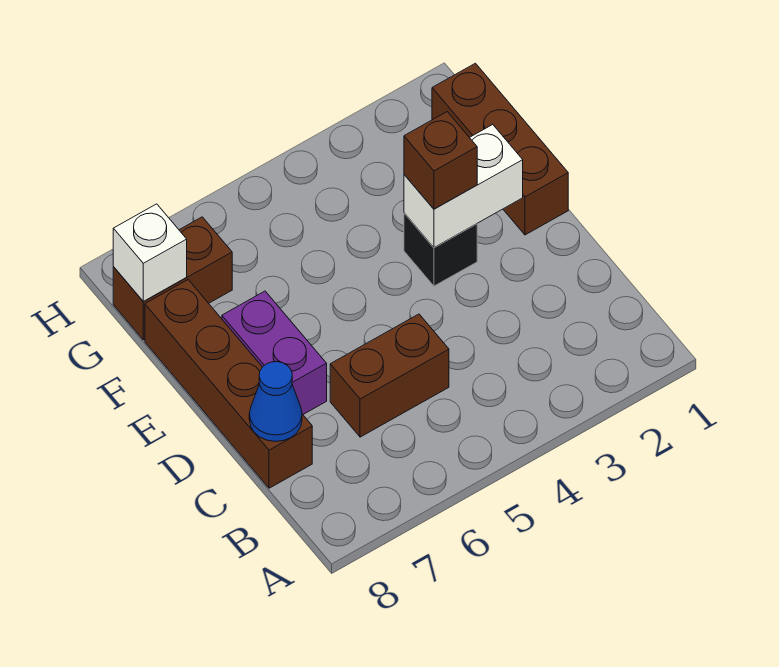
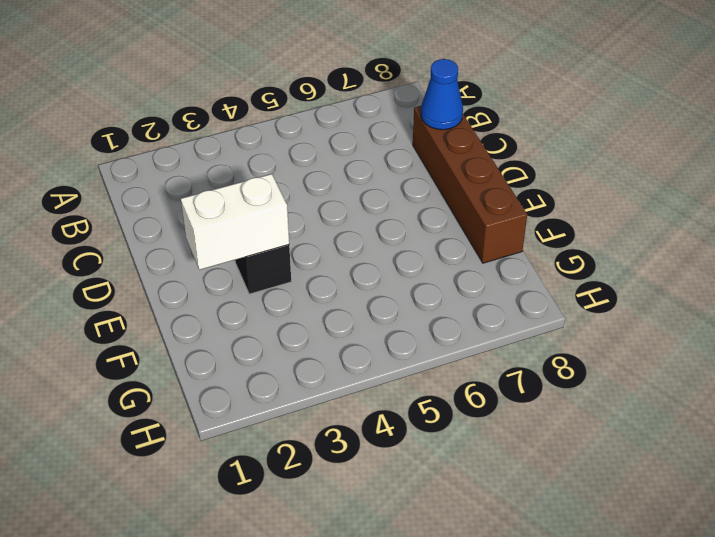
none -> brown brick C5:C6 level 1
none -> purple brick D7:E7 level 1

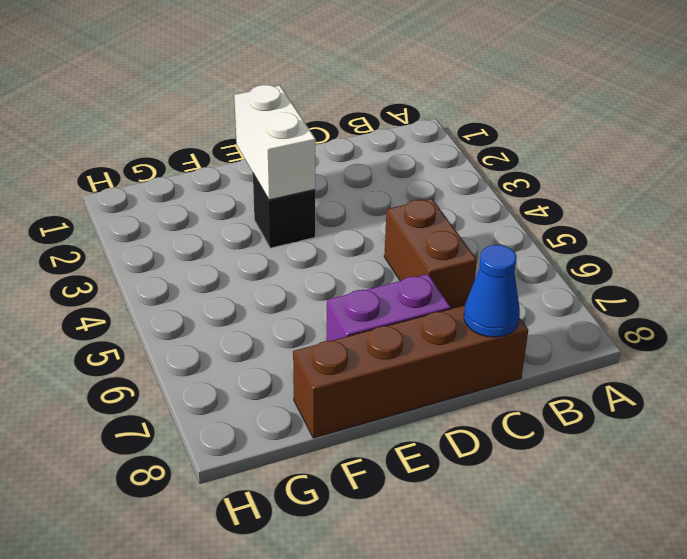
none -> brown brick E1:G1 level 1
none -> brown brick G7:G8 level 1

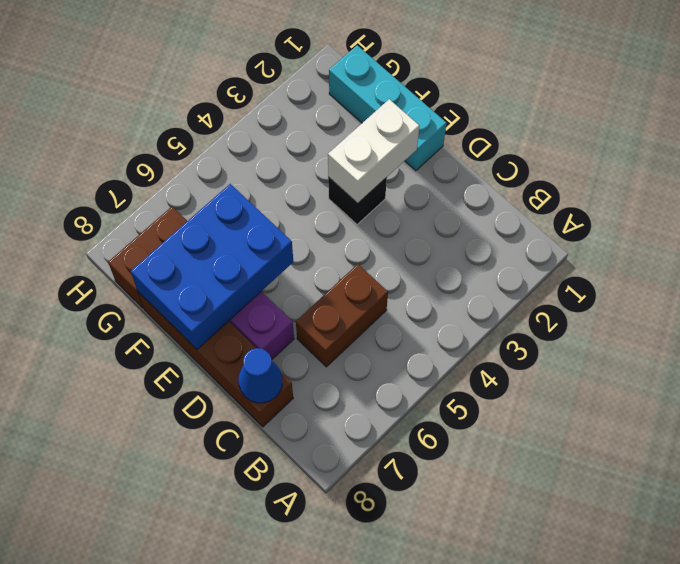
cyan brick E1:G1 level 1 -> brown brick E1:G1 level 1
blue brick E6:F8 level 2 -> none
none -> white brick G8 level 2
none -> brown brick E3 level 3

